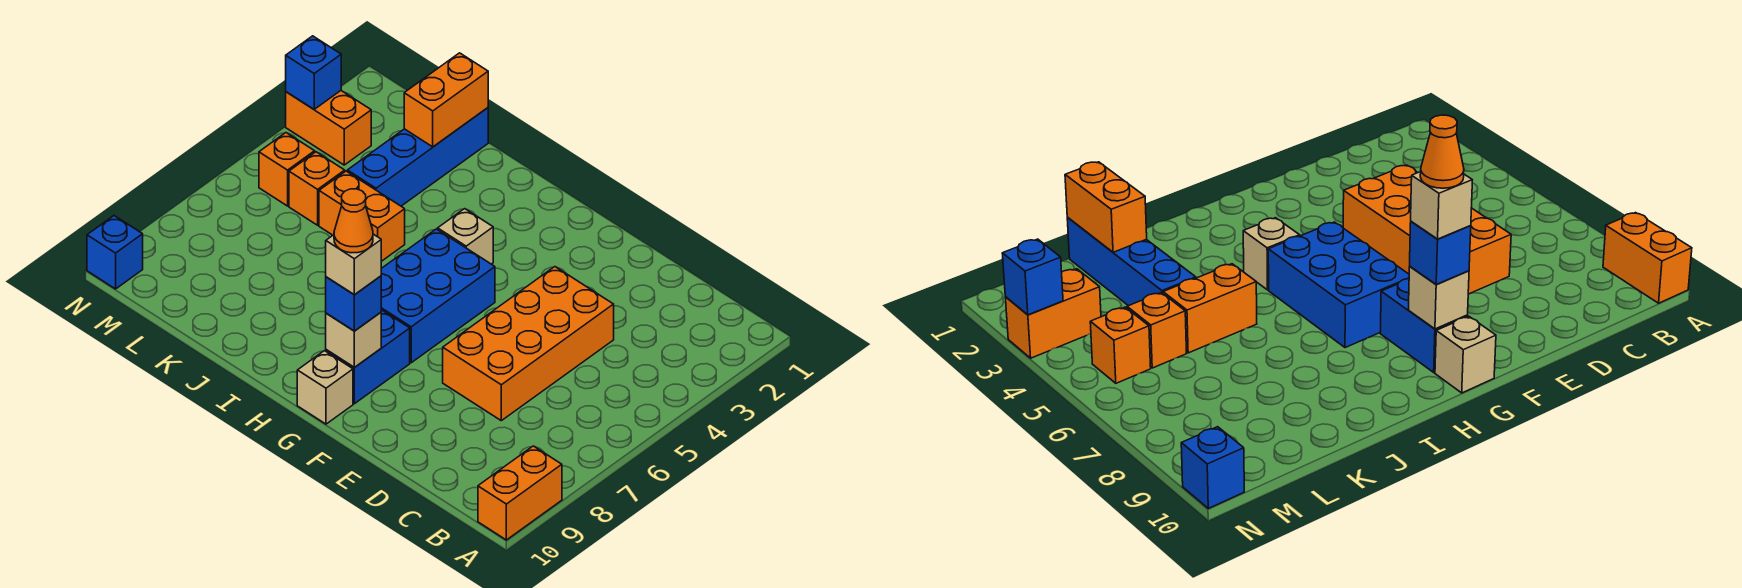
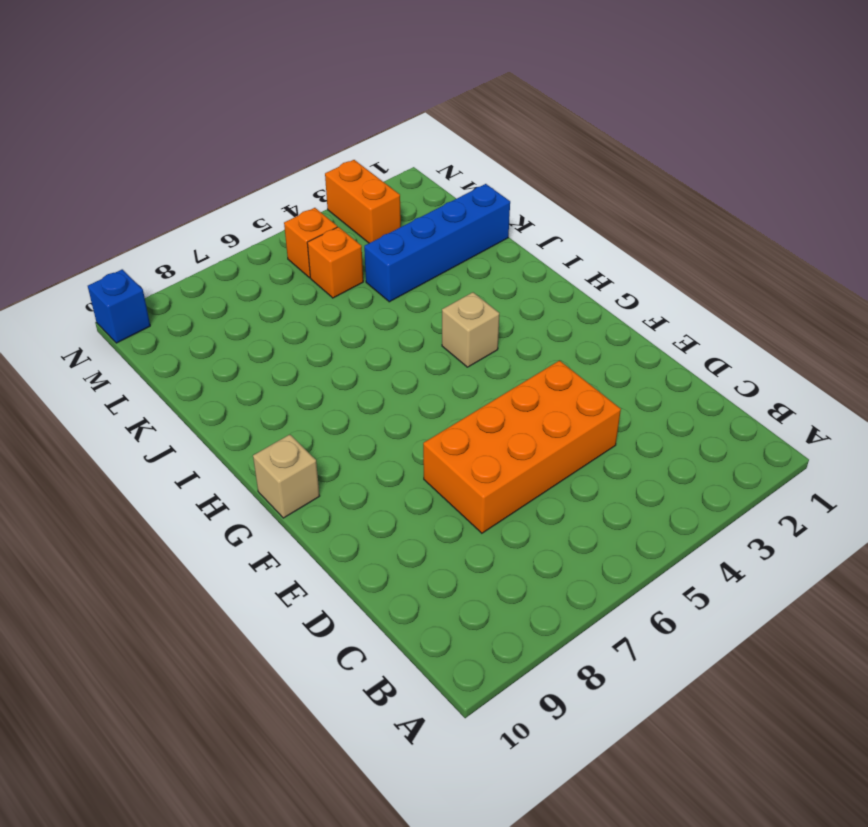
none -> orange brick A9:A10 level 1
none -> blue brick G5:H7 level 1
none -> blue brick G8:G9 level 1

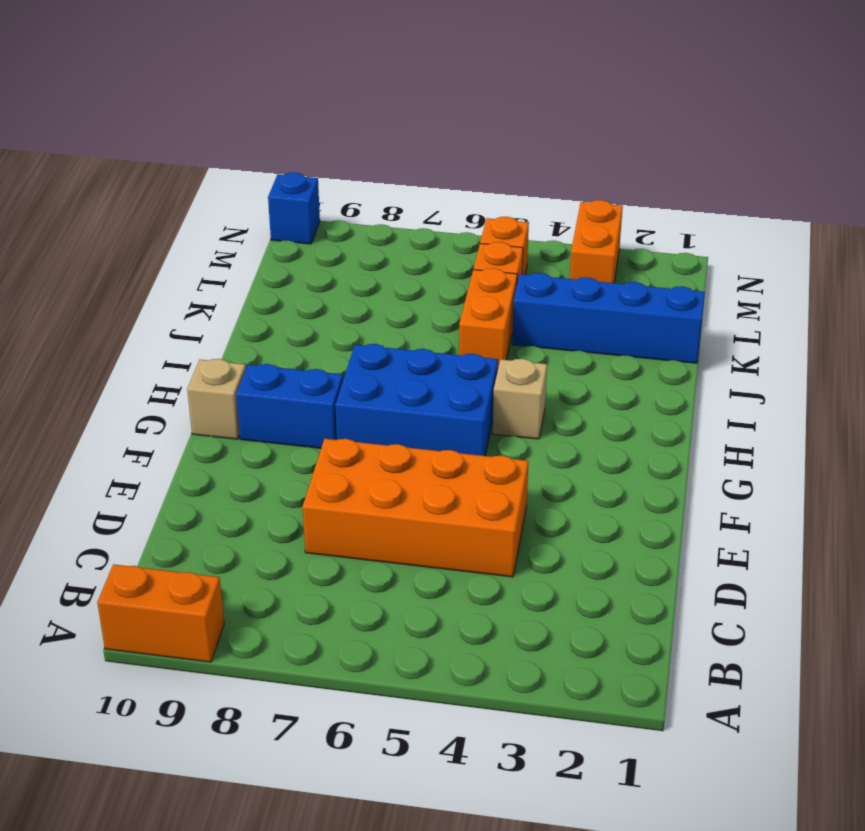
none -> tan brick G9 level 2
none -> orange brick K1:K2 level 2
none -> blue brick N3 level 2

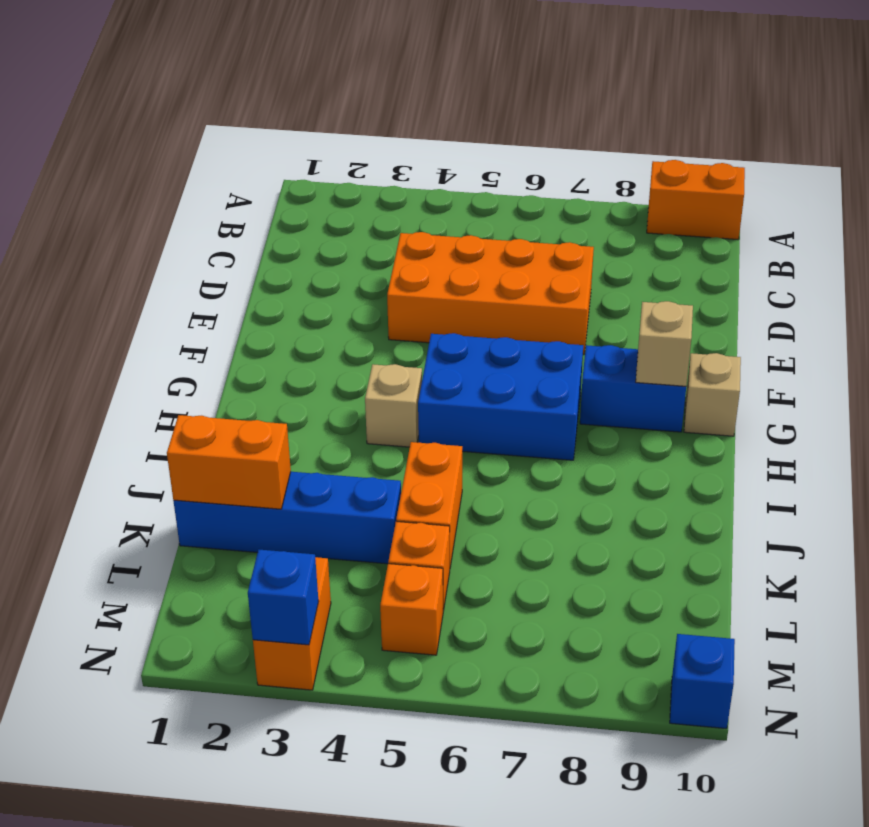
none -> blue brick G9 level 3
none -> tan brick G9 level 4
none -> orange cone G9 level 5

